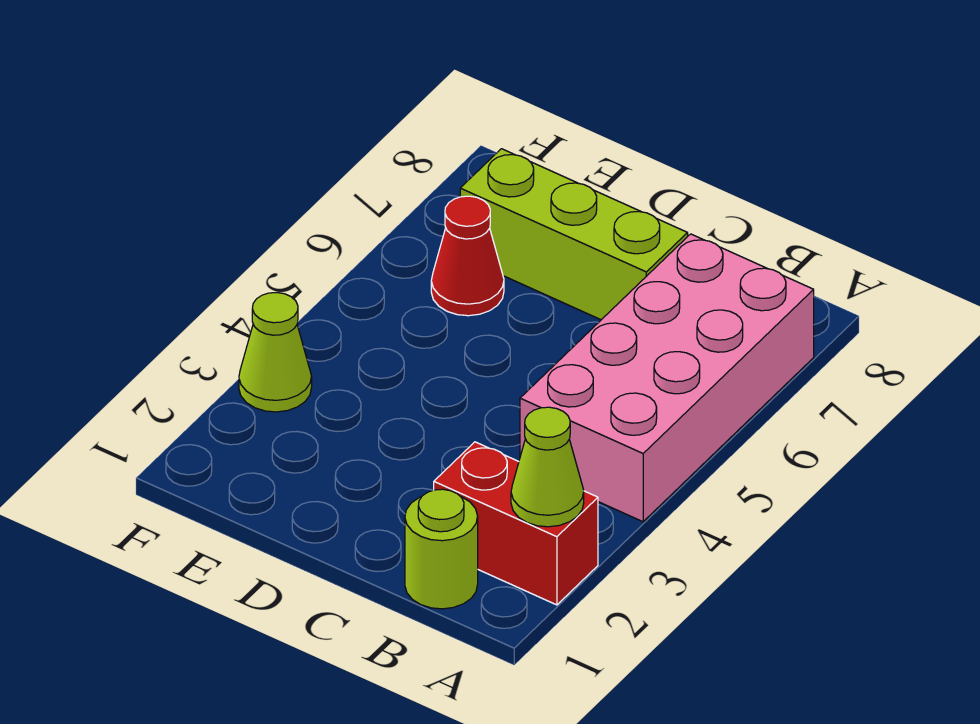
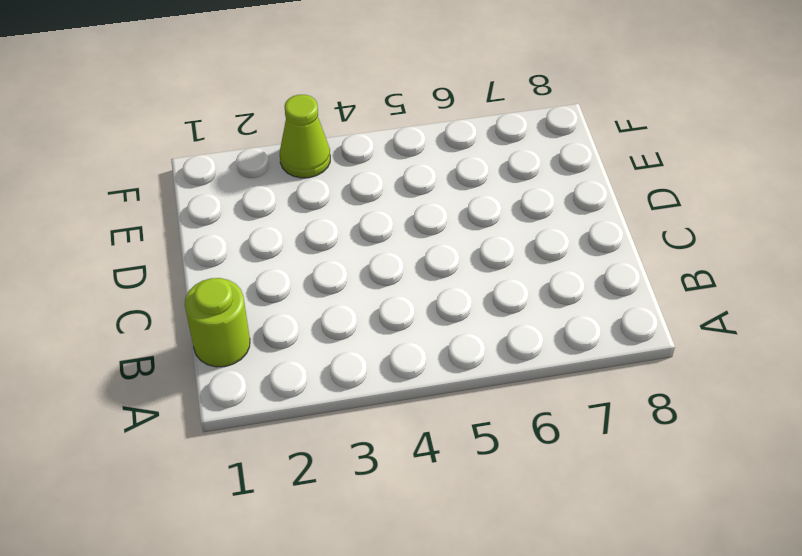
none -> red brick A2:B2 level 1
none -> pink brick A4:B7 level 1

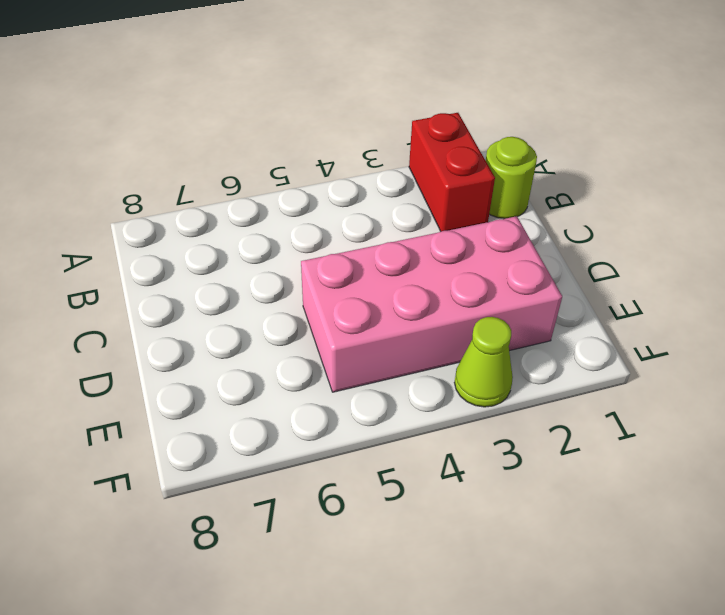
pink brick D2:E5 level 1 -> pink brick A4:B7 level 1
none -> lime brick C7:E7 level 1
none -> red cone E6 level 1

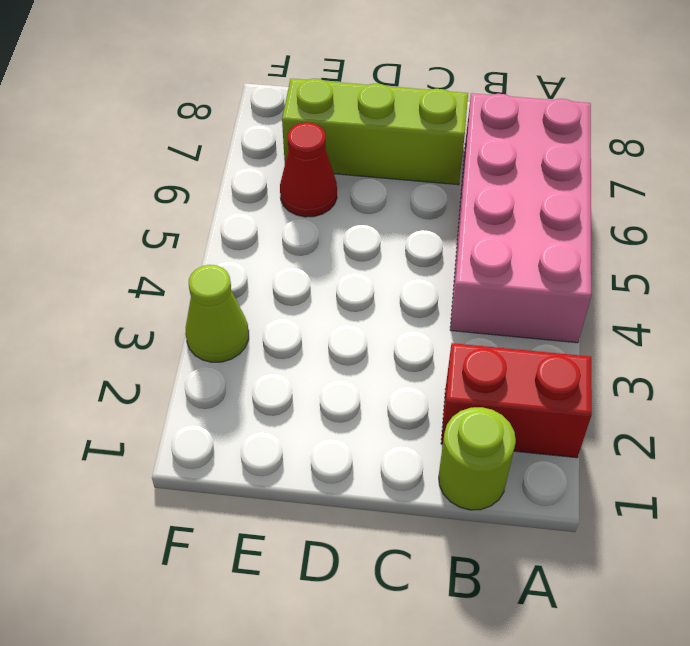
none -> lime cone A2 level 2

